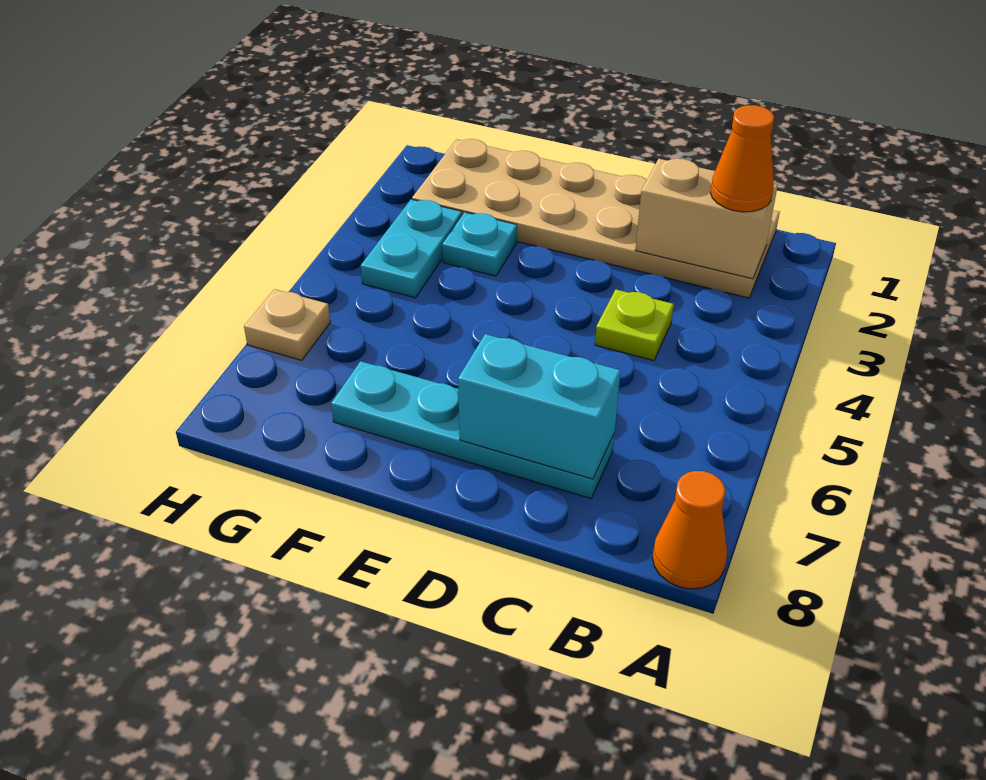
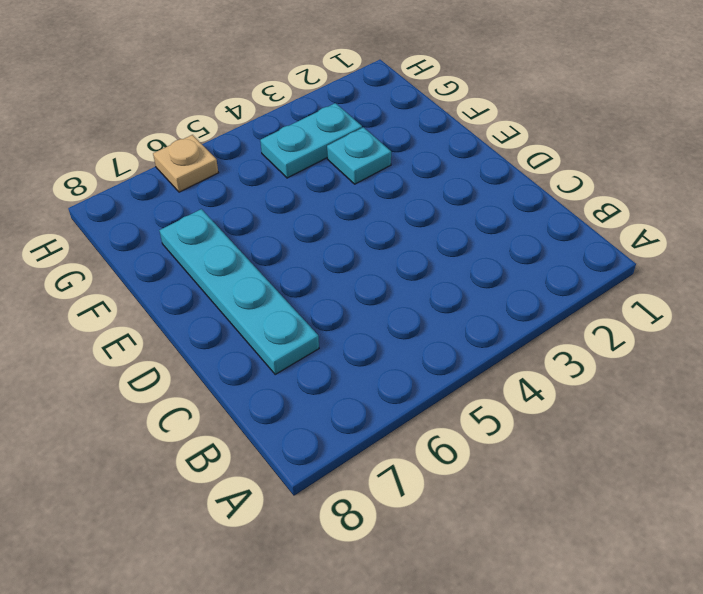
none -> orange cone A8 level 1
none -> tan plate B1:G2 level 1

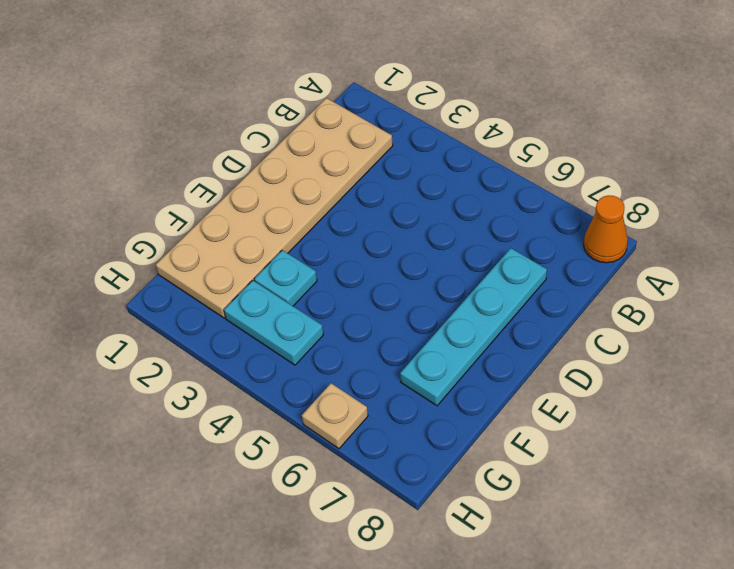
none -> lime plate C4 level 1
none -> tan brick B2:C2 level 2

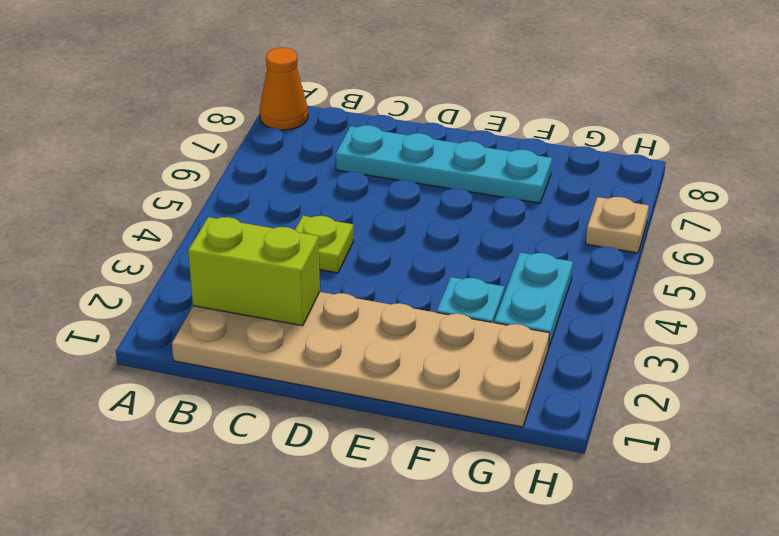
lime brick B2:C2 level 2 -> tan brick B2:C2 level 2
none -> cyan brick C7:D7 level 2
none -> orange cone B2 level 3

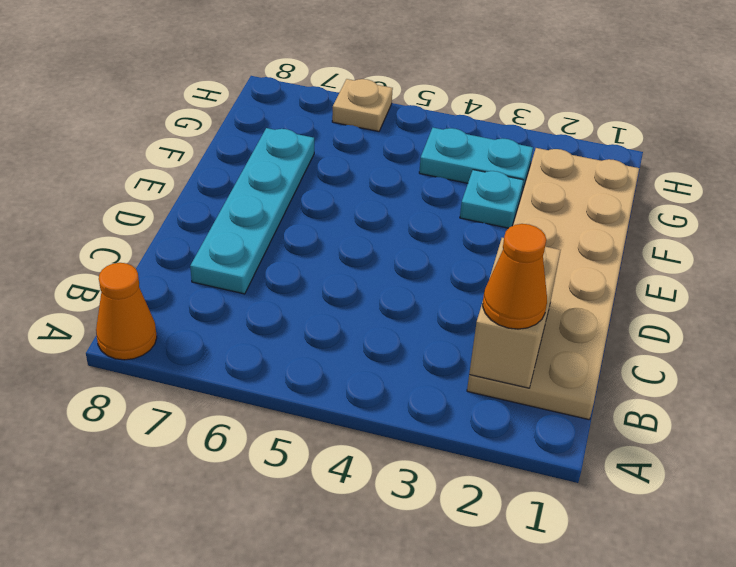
none -> lime plate C4 level 1
none -> cyan brick C7:D7 level 2

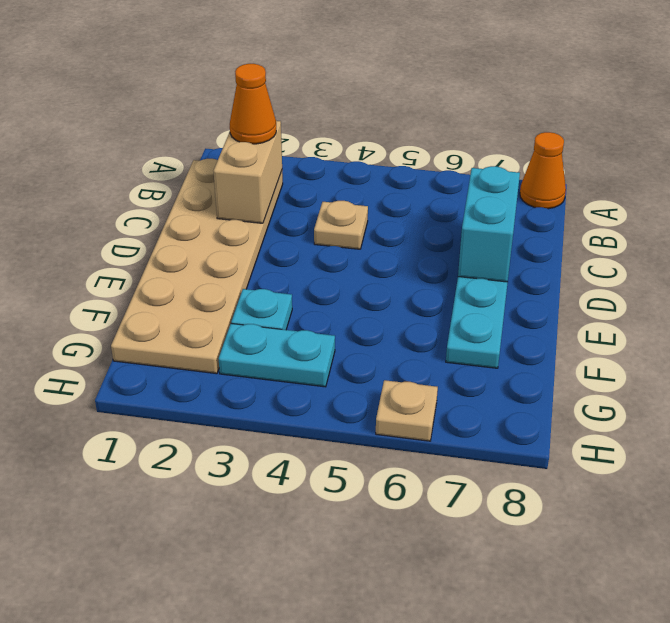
tan plate C4 level 1 -> lime plate C4 level 1

